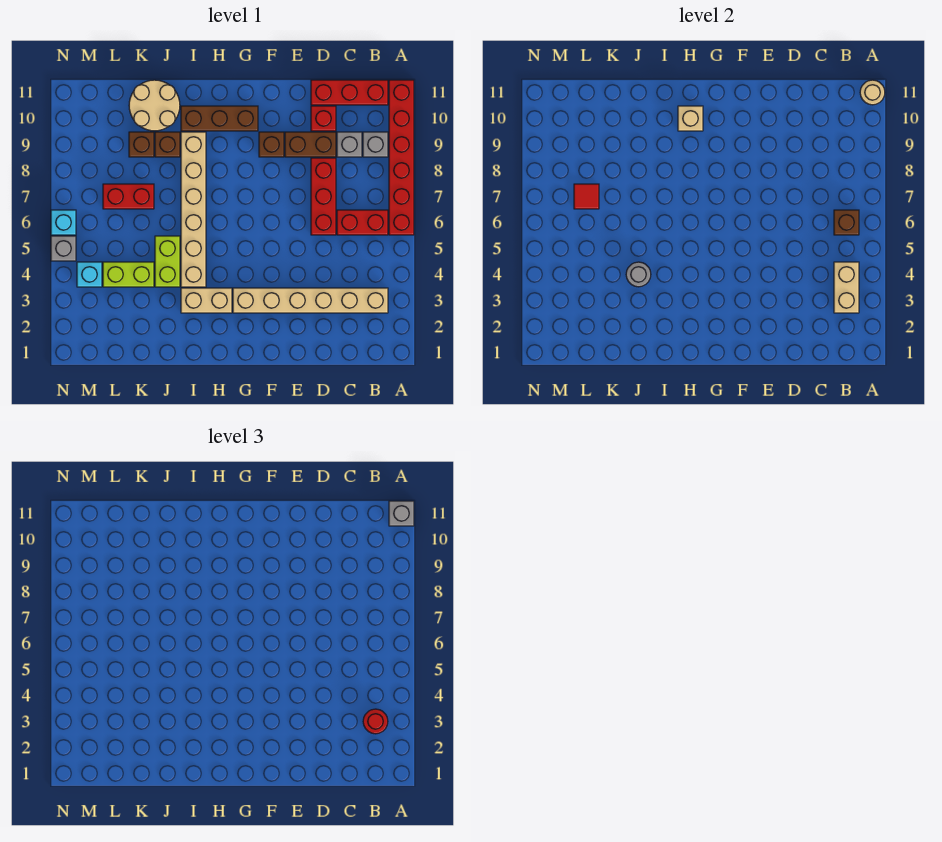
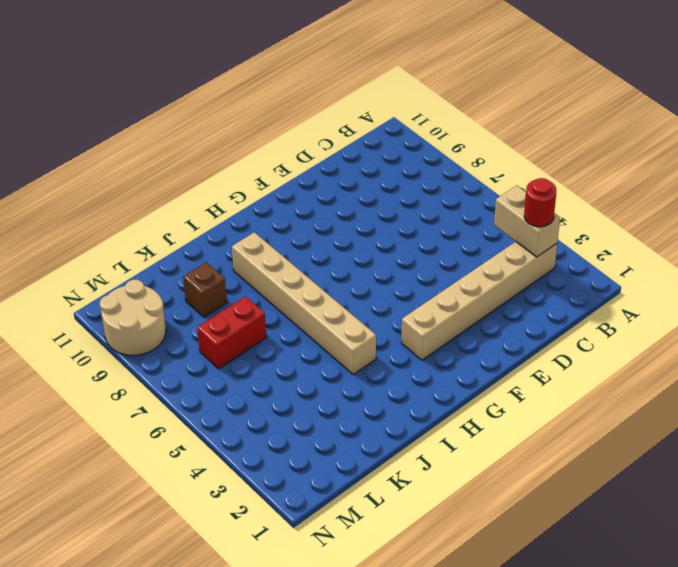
tan round brick M9:N10 level 1 -> tan round brick J10:K11 level 1
none -> red brick A6:A11 level 1
none -> red brick B6:C6 level 1
none -> grey brick B9 level 1
none -> red brick B11:D11 level 1

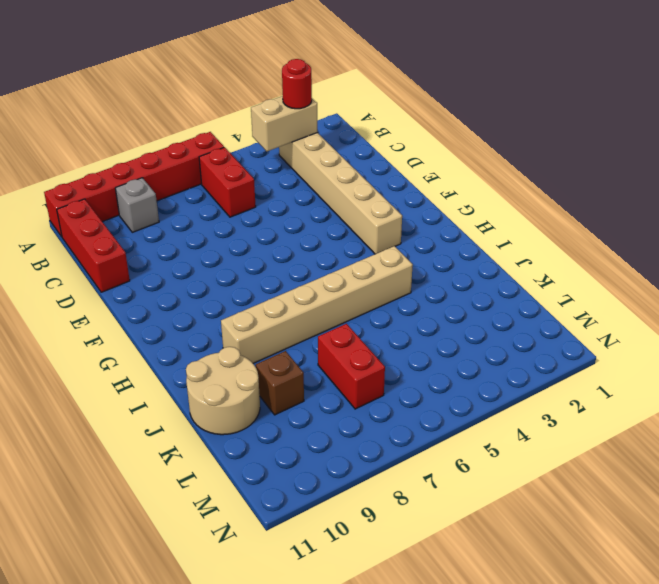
none -> grey brick C9 level 1
none -> red brick D6:D8 level 1
none -> brown brick D9:E9 level 1
none -> red brick D10 level 1

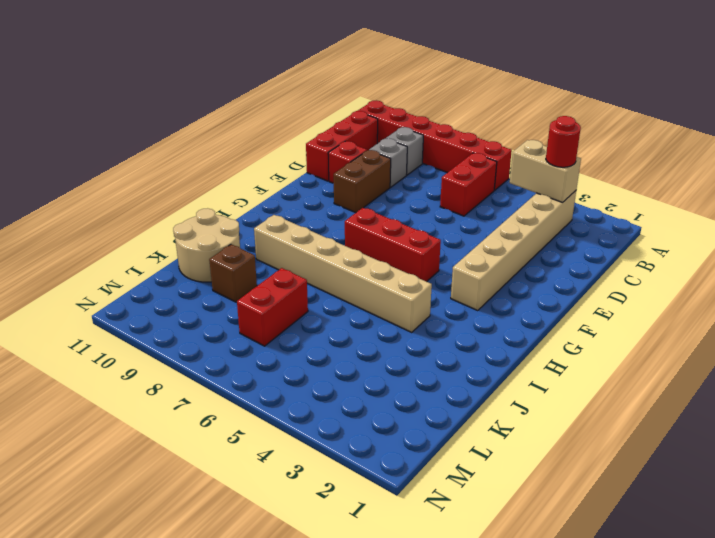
red brick G5:G7 level 1 -> red brick D6:D8 level 1
none -> brown brick F9 level 1
none -> brown brick G10:I10 level 1
none -> tan brick H3:I3 level 1
none -> lime brick J4:J5 level 1

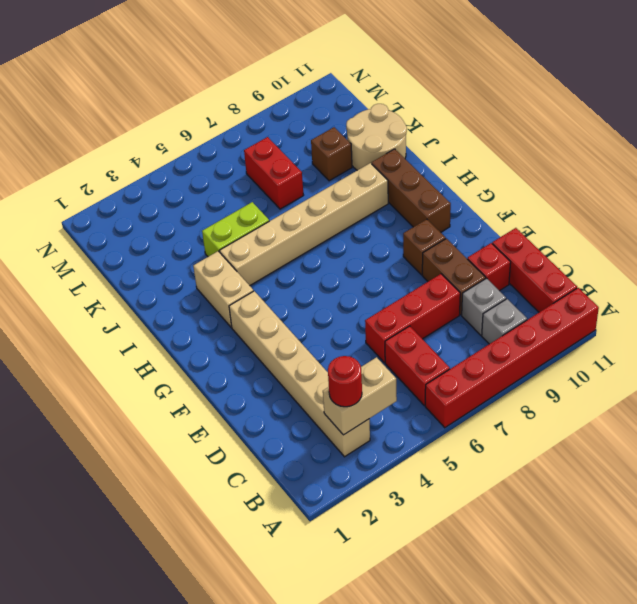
none -> brown brick J9 level 1
none -> lime brick K4:L4 level 1
none -> cyan brick M4 level 1
none -> grey brick N5 level 1

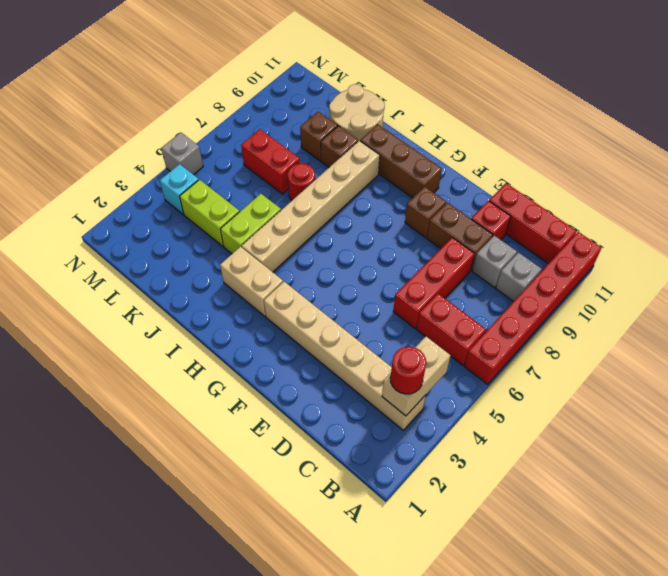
red round brick J7 level 1 -> none
none -> cyan brick N6 level 1
none -> tan round brick A11 level 2
none -> brown brick B6 level 2
none -> tan brick H10 level 2

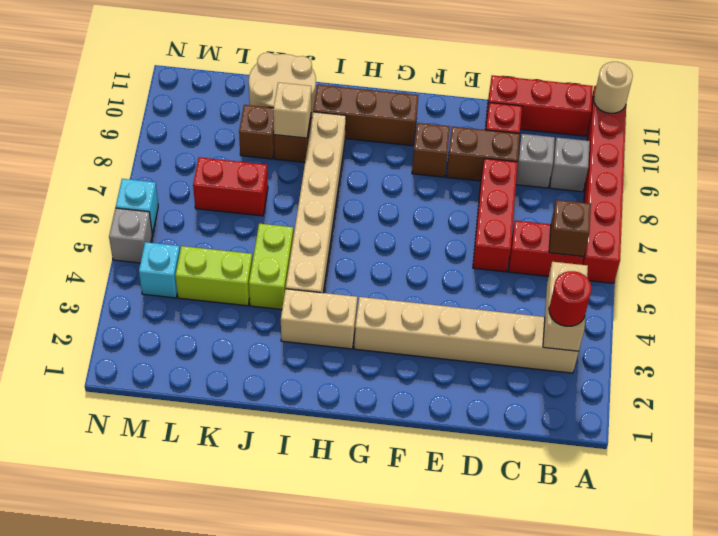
tan brick J9 level 2 -> tan brick H10 level 2
none -> grey round brick J4 level 2
none -> red tile L7 level 2
none -> grey brick A11 level 3

